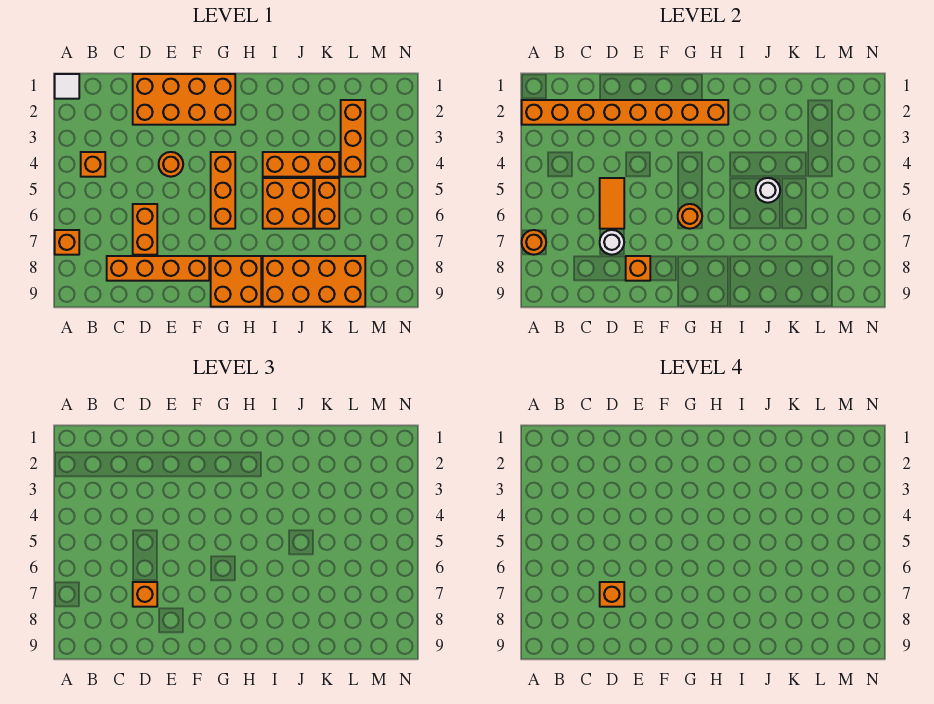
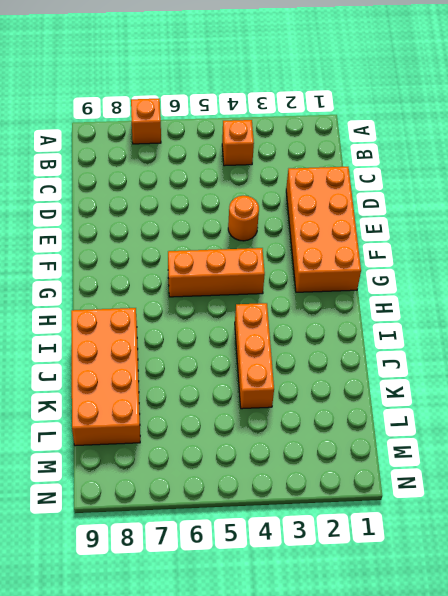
none -> white tile A1 level 1
none -> orange brick C8:F8 level 1
none -> orange brick D6:D7 level 1

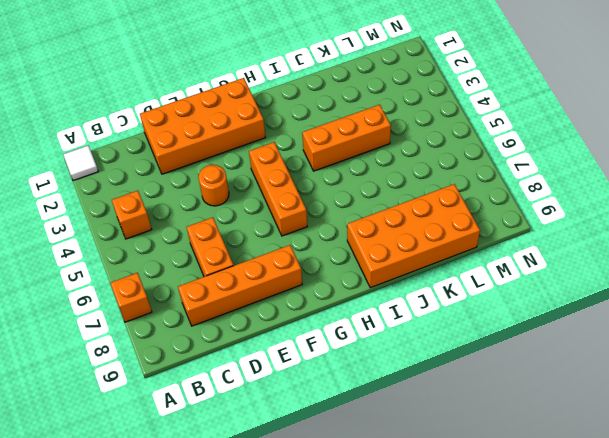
none -> orange brick G8:H9 level 1
none -> orange brick I5:J6 level 1
none -> orange brick K5:K6 level 1

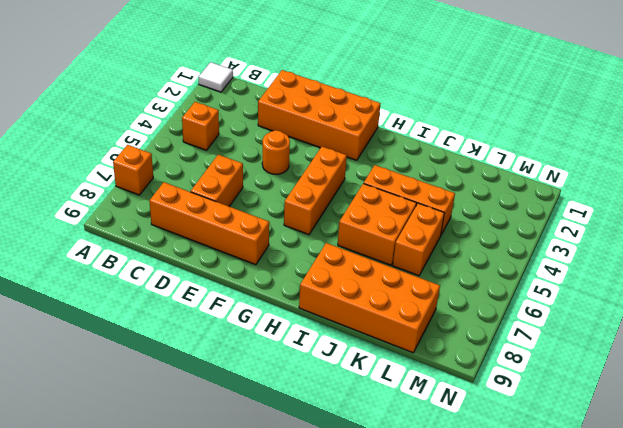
none -> orange brick G8:H9 level 1
none -> orange brick L2:L4 level 1
none -> orange brick A2:H2 level 2

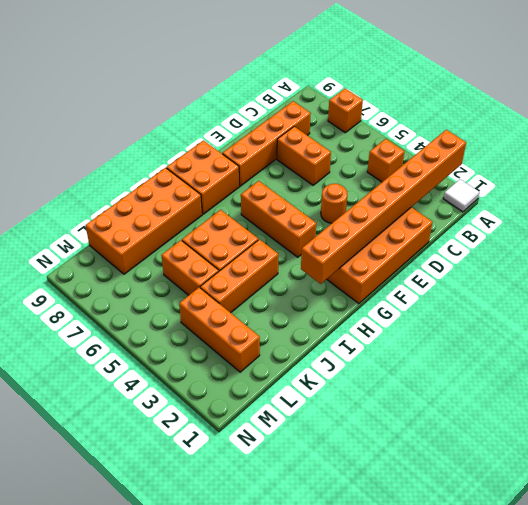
none -> orange round brick A7 level 2
none -> orange tile D5:D6 level 2
none -> white round brick D7 level 2

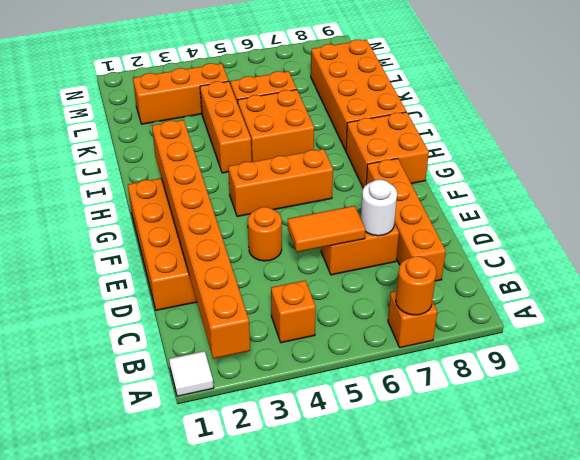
none -> orange brick E8 level 2
none -> orange round brick G6 level 2
none -> white round brick J5 level 2

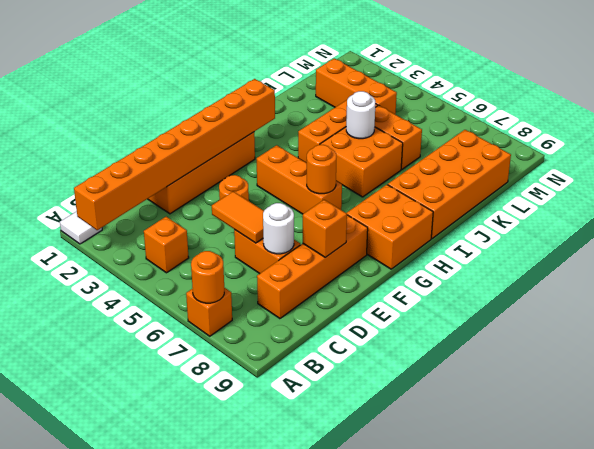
none -> orange brick D7 level 3
none -> orange brick D7 level 4

